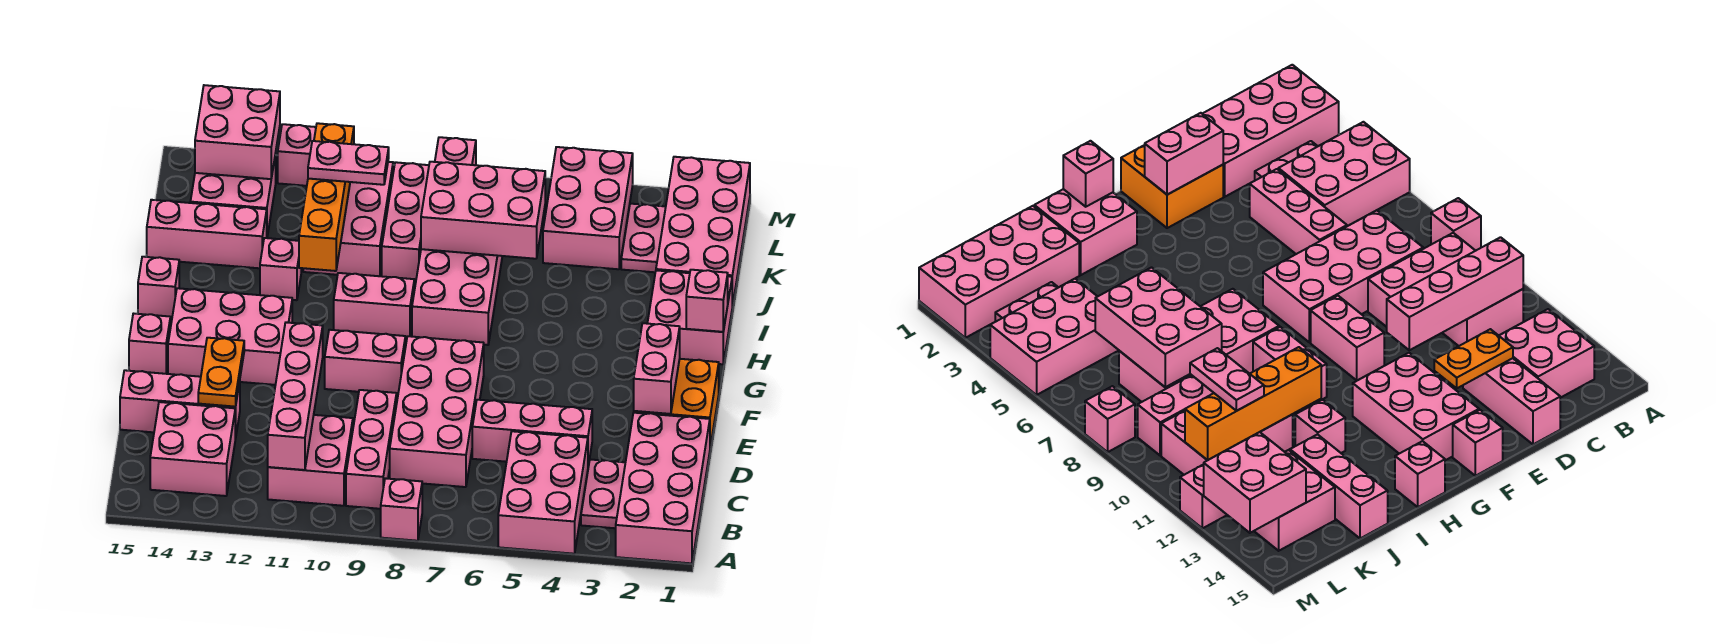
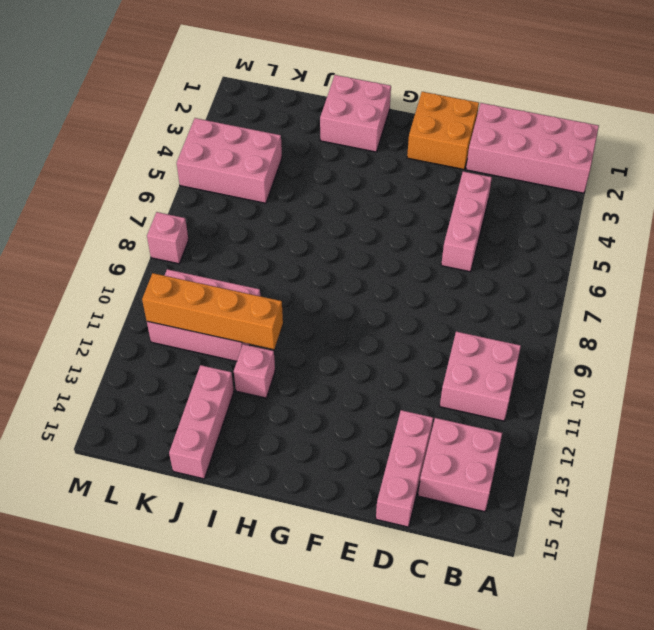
none -> pink brick A4:C5 level 1
none -> pink brick A8 level 1
none -> pink plate B3:C3 level 1
none -> pink brick B9:D9 level 1

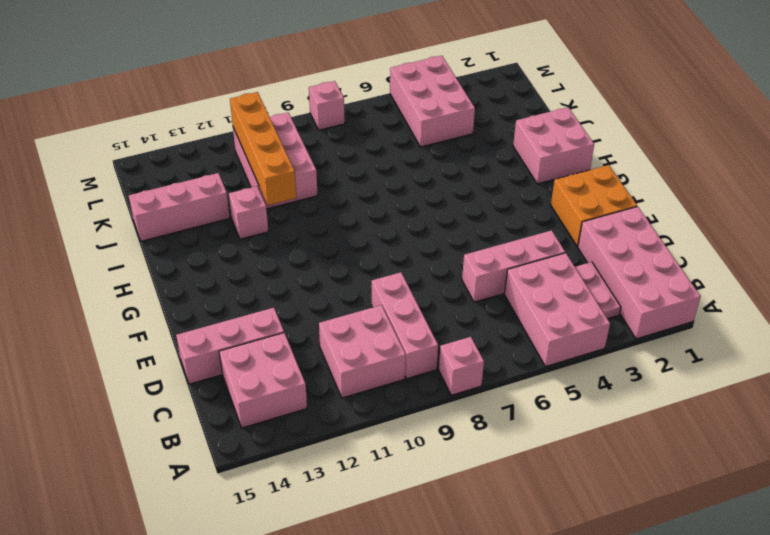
none -> pink brick C7:F8 level 1
none -> pink brick F9:F10 level 1
none -> pink brick F12:G14 level 1
none -> pink brick F15 level 1

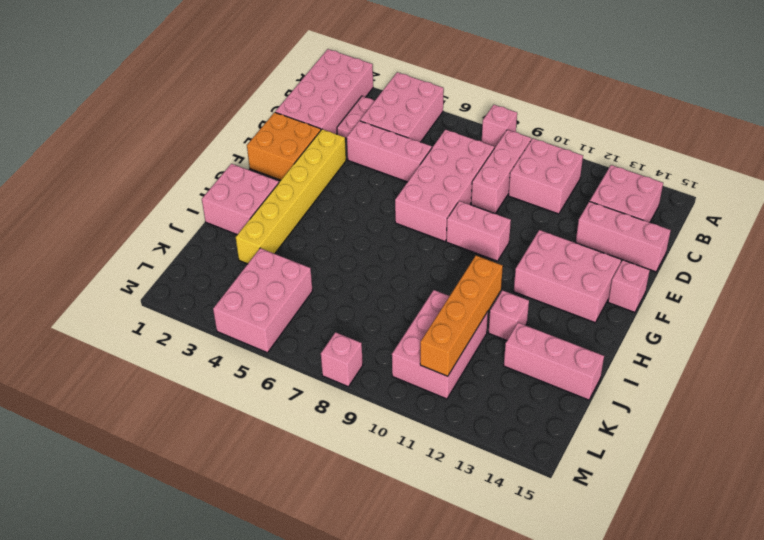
yellow brick E3:J3 level 1 -> none
none -> pink brick H7:K8 level 1
none -> pink brick H9:H10 level 1
none -> pink brick H15 level 1
none -> pink brick J1:M2 level 1

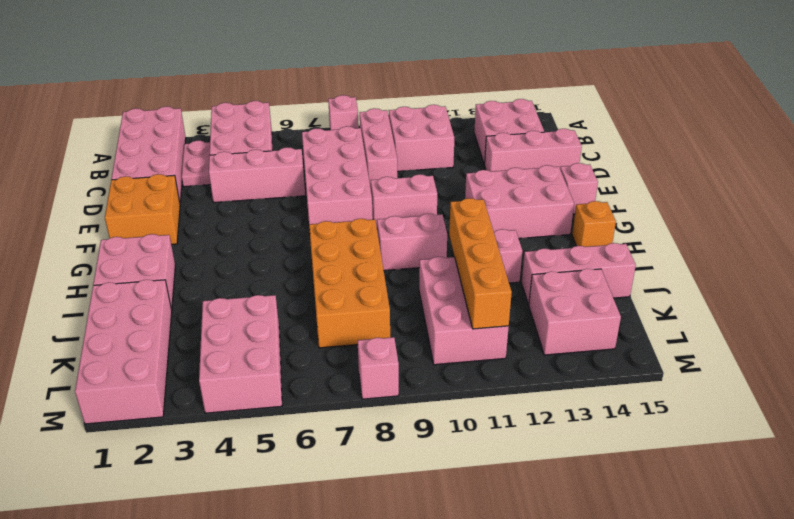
orange brick H7:K8 level 1 -> pink brick H7:K8 level 1
orange brick H15 level 1 -> pink brick H15 level 1
none -> pink brick J9:L9 level 1
none -> pink plate K3:L3 level 1
none -> pink brick M12 level 1
none -> pink brick B11:E11 level 2

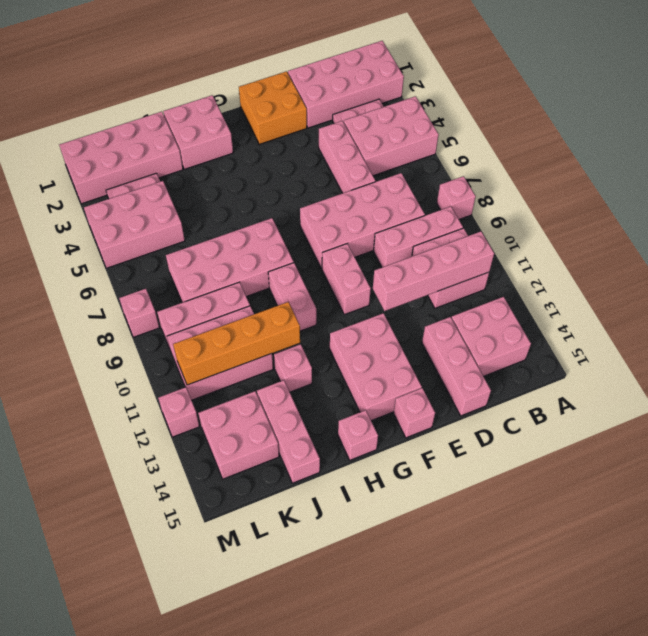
none -> orange plate D13:E13 level 2
none -> pink brick E2:F2 level 2
none -> pink brick H1 level 2
none -> pink brick J6:K8 level 2

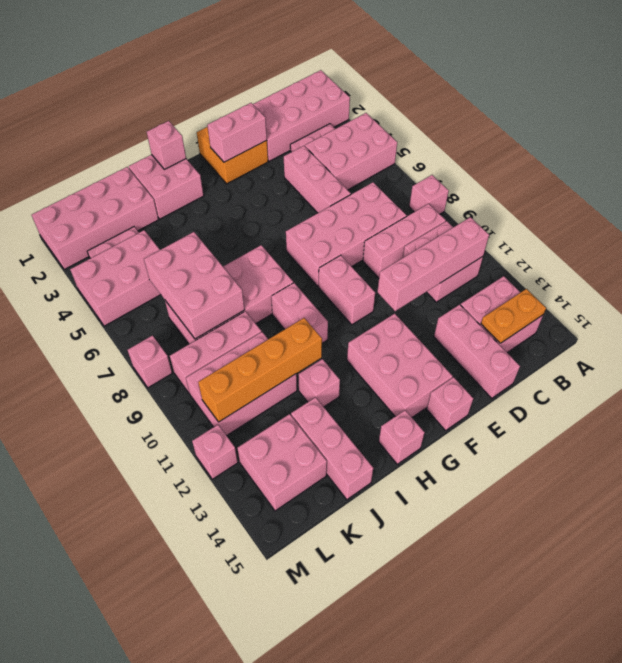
orange plate B14:C14 level 2 -> orange plate D13:E13 level 2
none -> pink brick L13:M14 level 2
none -> pink plate K10:K11 level 3

